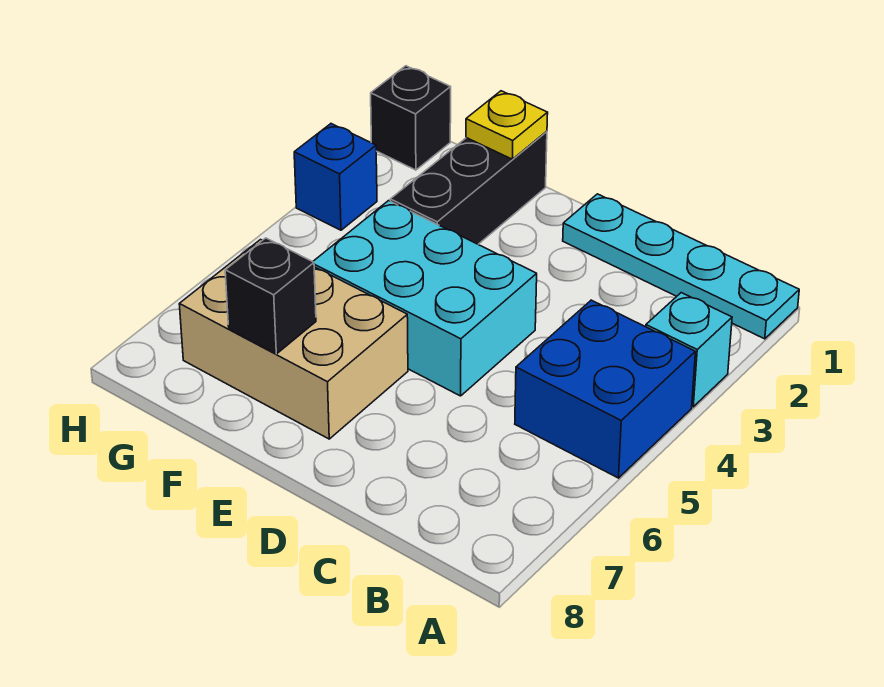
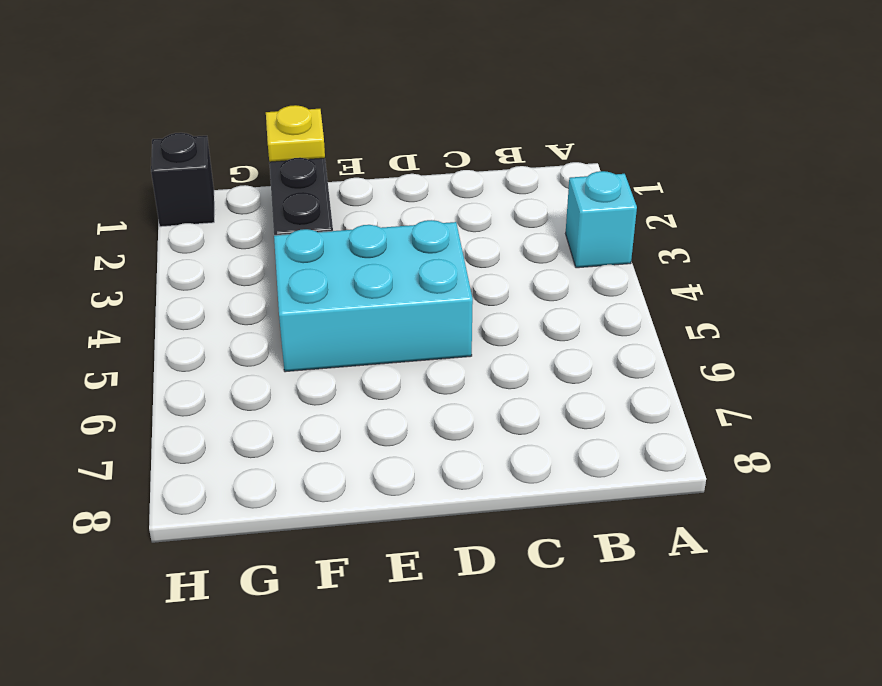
none -> cyan plate A1:D1 level 1
none -> blue brick A4:B5 level 1

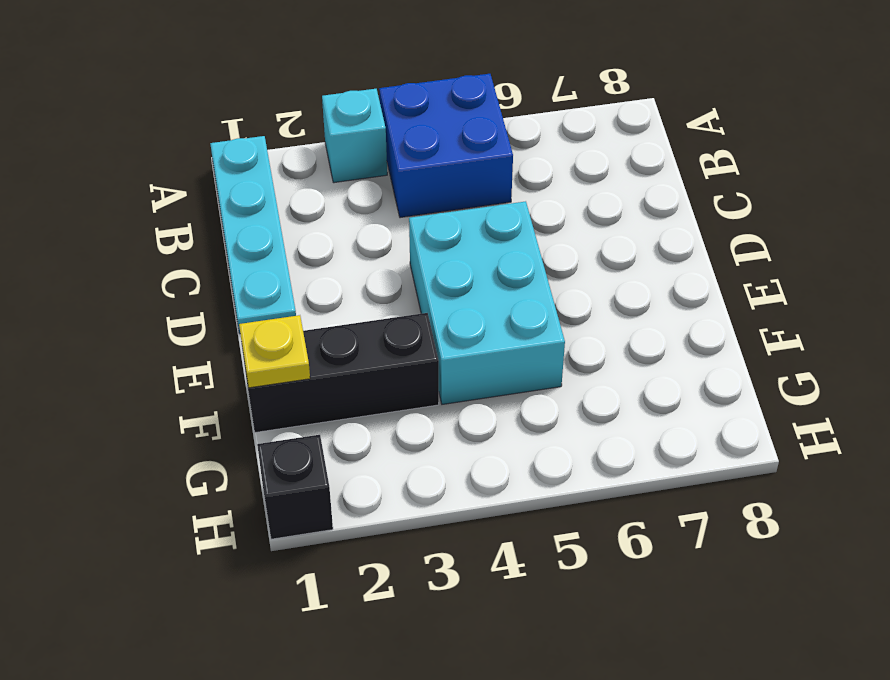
none -> tan brick E6:G7 level 1
none -> blue brick H3 level 1

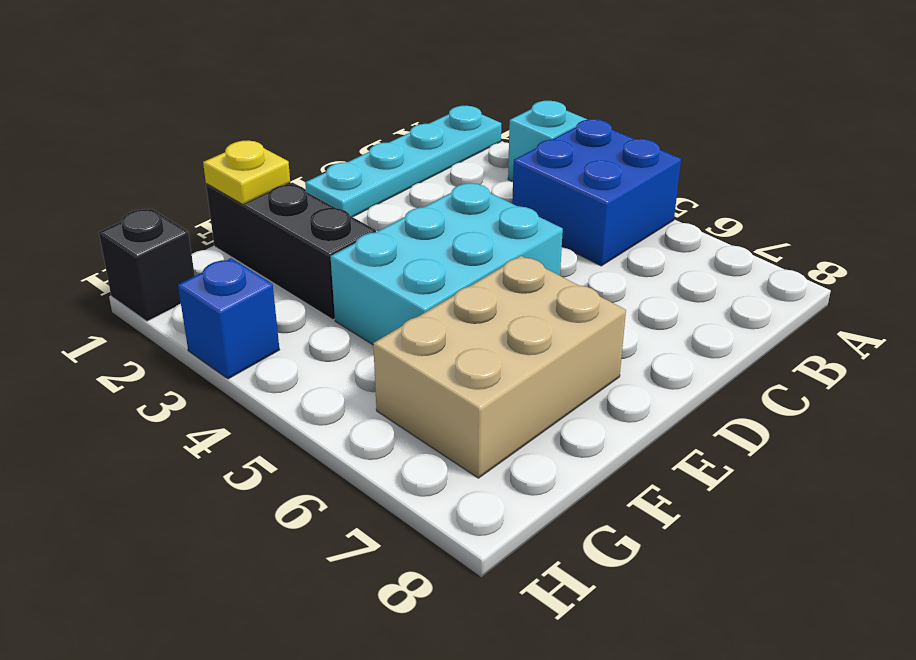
none -> black brick F7 level 2

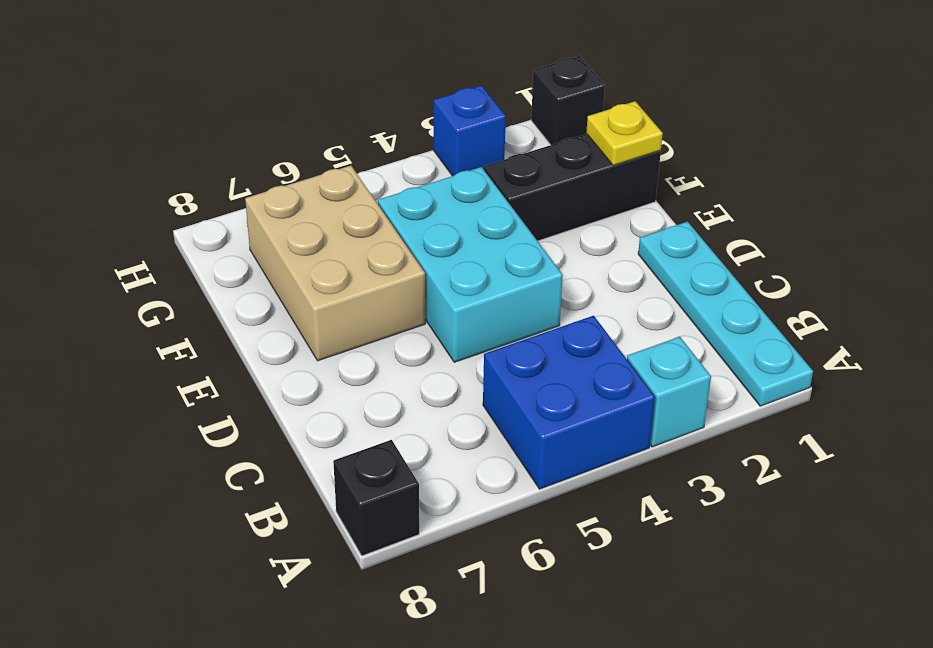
black brick A8 level 1 -> black brick F7 level 2

